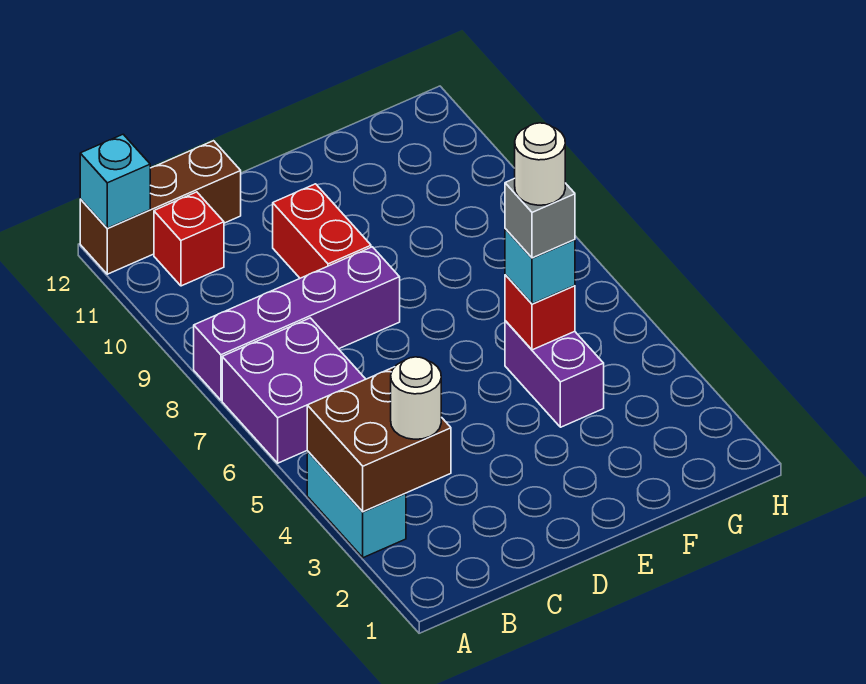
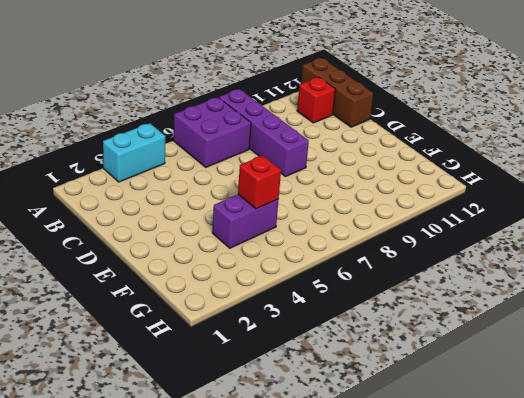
none -> red brick D9:D10 level 1
none -> brown brick A3:B4 level 2
none -> cyan brick A12 level 2

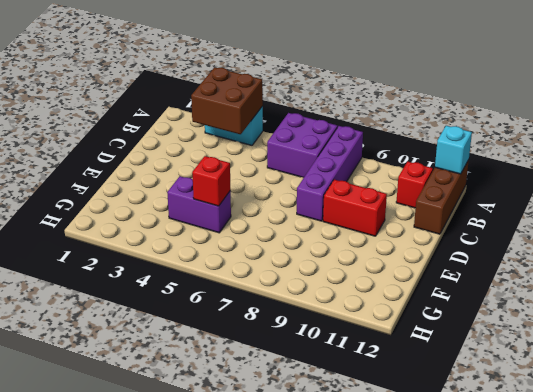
none -> white round brick B3 level 3
none -> cyan brick F5 level 3
none -> grey brick F5 level 4

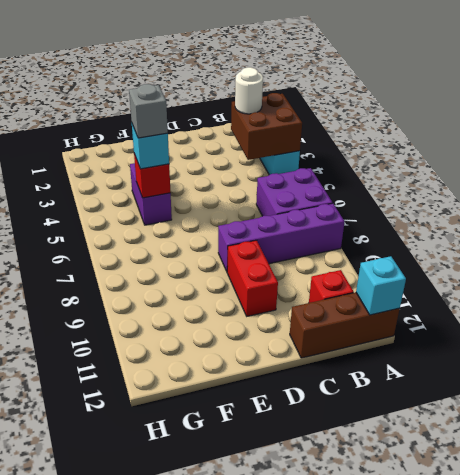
none -> white round brick F5 level 5

